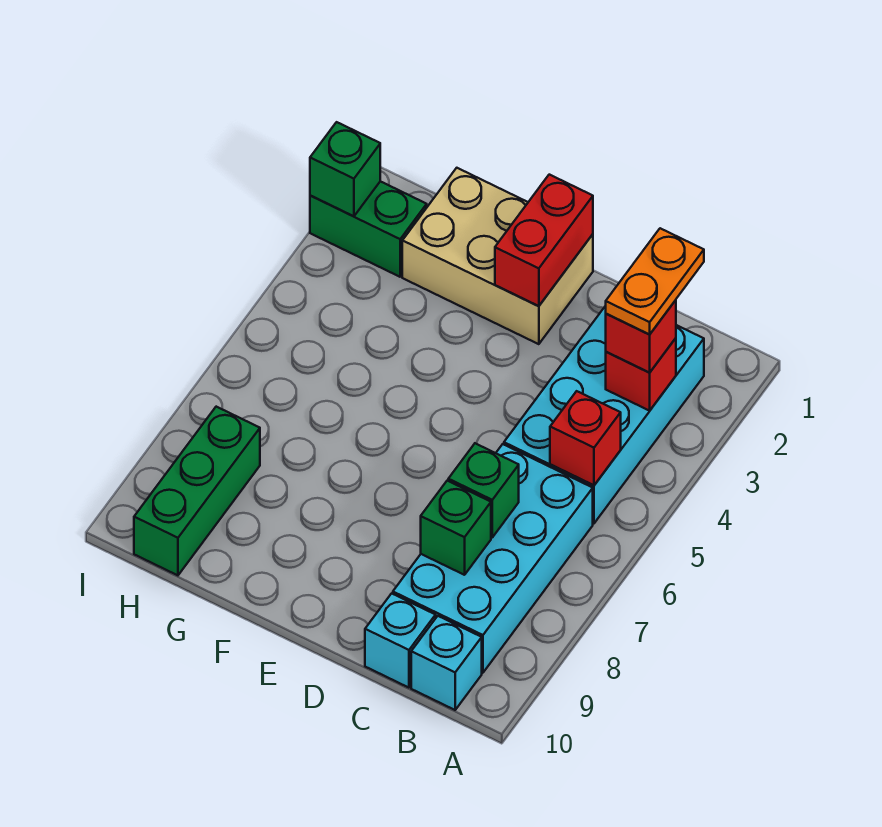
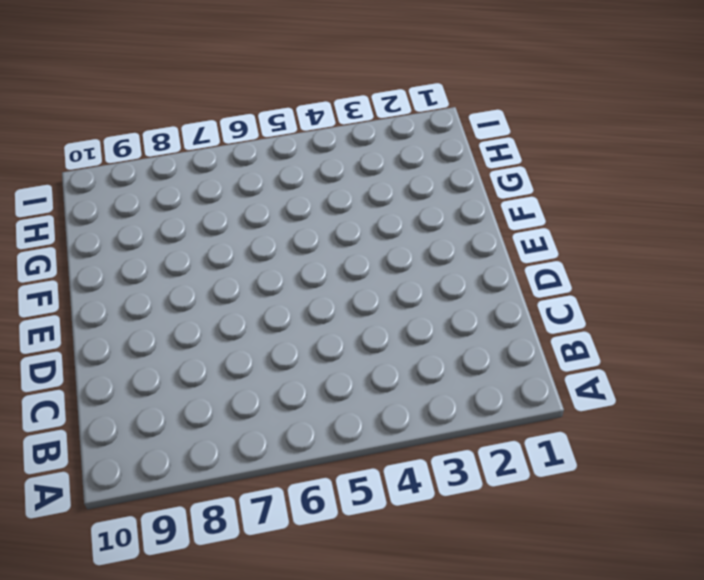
none -> cyan brick B2:C5 level 1
none -> cyan brick B6:C9 level 1
none -> cyan brick B10 level 1

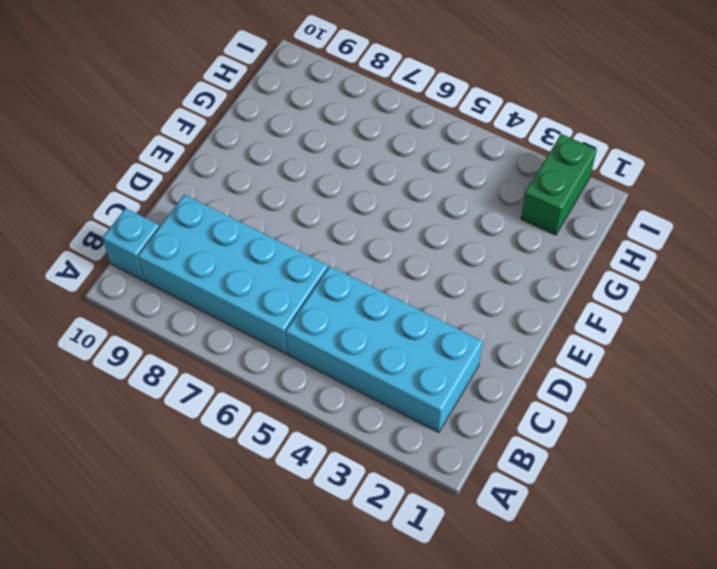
none -> cyan brick C10 level 1
none -> tan brick E1:G2 level 1
none -> green brick H8:H10 level 1

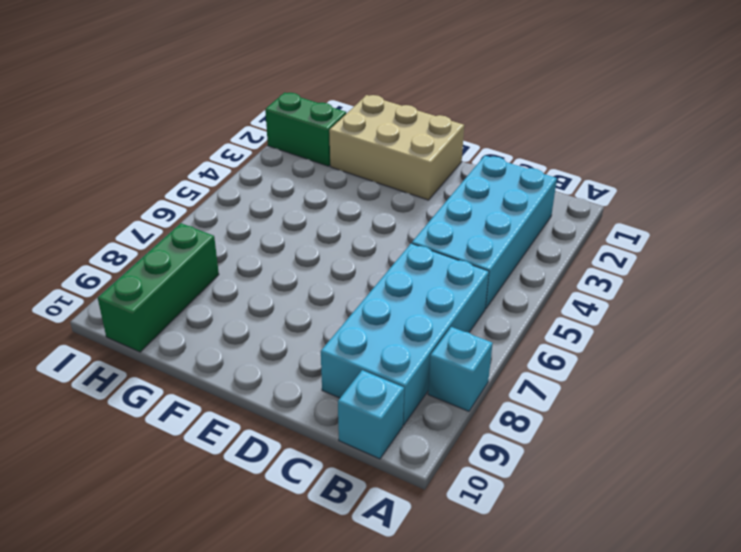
cyan brick A8 level 1 -> cyan brick C10 level 1
none -> red brick B3 level 2
none -> red brick B5 level 2
none -> green brick C7 level 2

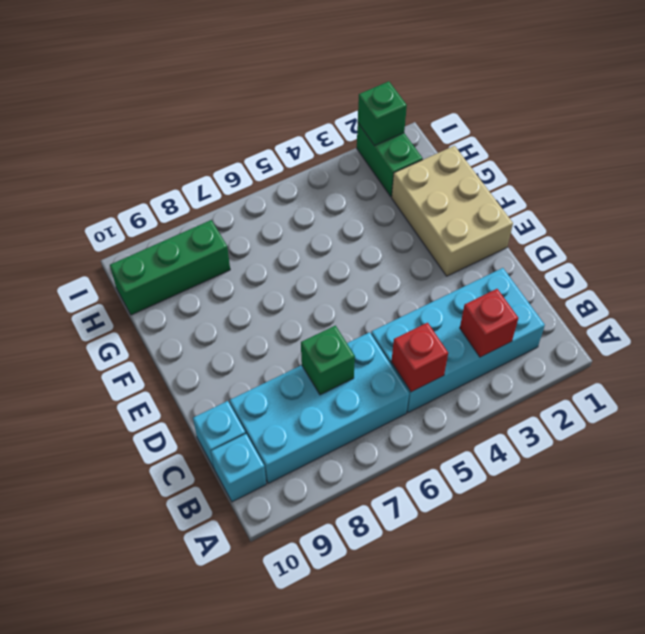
none -> green brick C8 level 2
none -> red brick E1:E2 level 2
none -> red brick B3 level 3

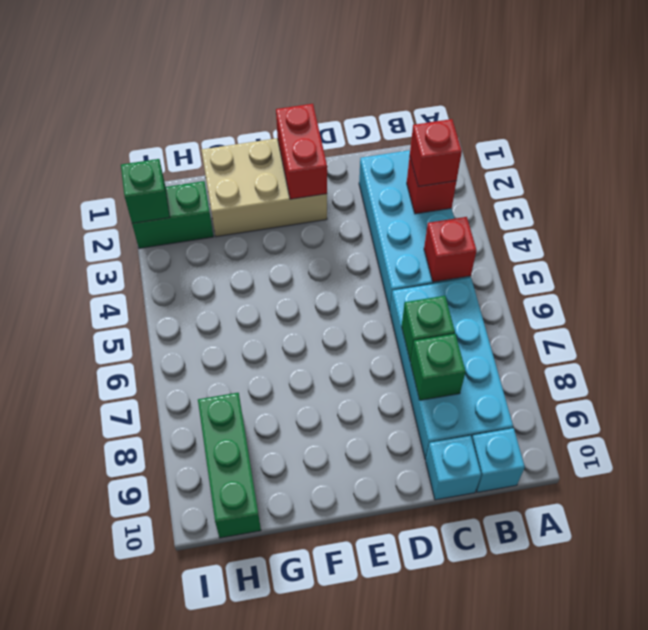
none -> orange plate B2:B3 level 4

